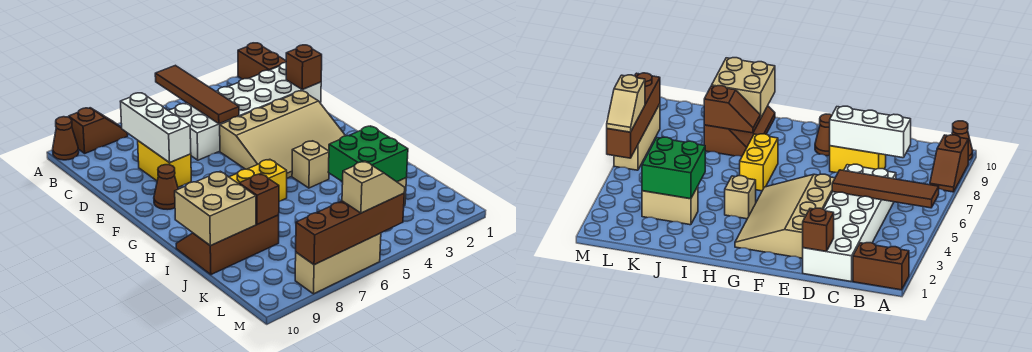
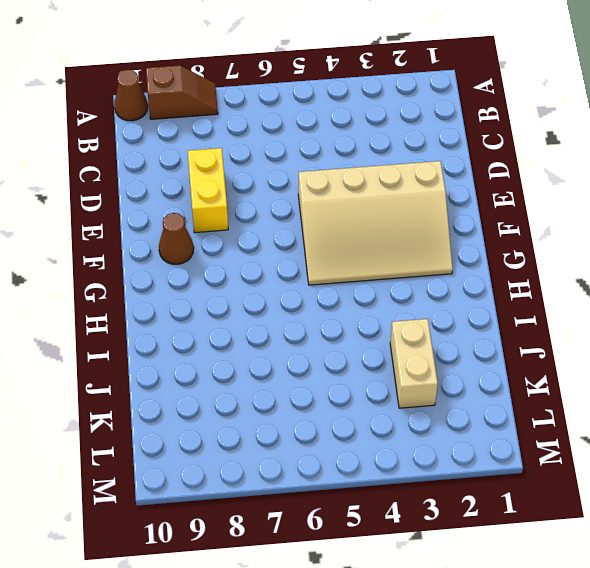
none -> brown brick A1:B1 level 1
none -> white brick C1:D6 level 1
none -> tan brick H4 level 1

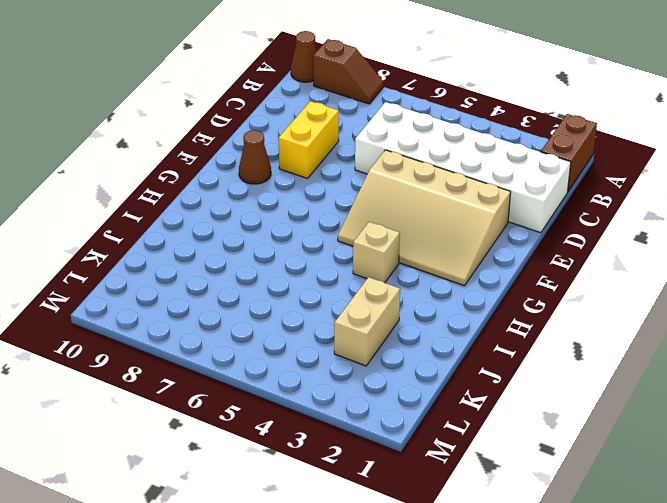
none -> yellow brick H6:H7 level 1
none -> brown slope I8:J10 level 1 top J
none -> tan brick M6:M8 level 1

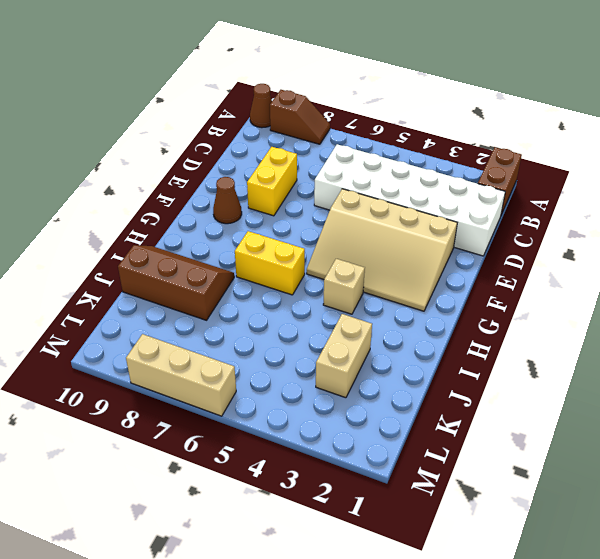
none -> brown tile A5:D5 level 2
none -> white brick C8:E8 level 2
none -> brown brick D1 level 2

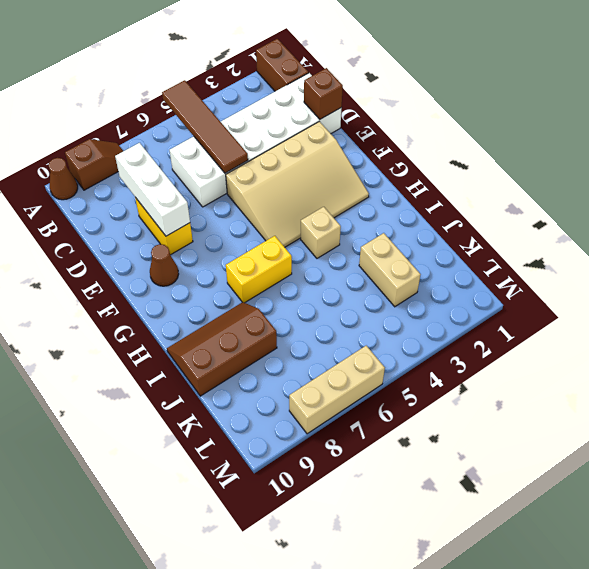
none -> brown slope I8:J8 level 2 top J
none -> tan brick I9:J10 level 2
none -> green brick J3:K4 level 2

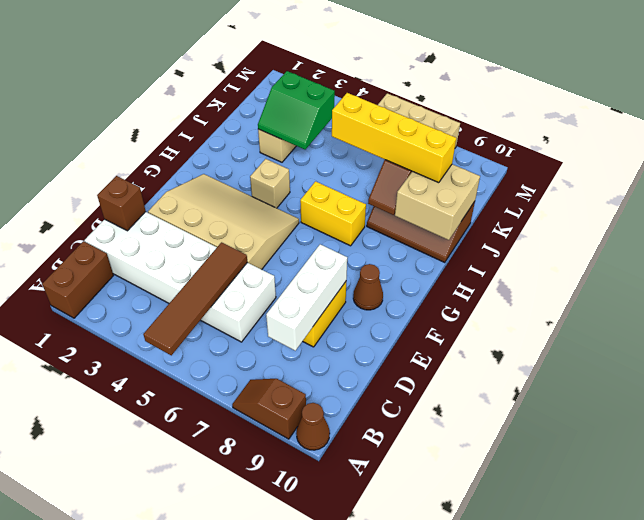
green slope J3:K4 level 2 top K -> green brick J3:K4 level 2
yellow brick J6:J9 level 3 -> none
none -> brown brick M5:M8 level 2
none -> tan slope M5:M6 level 3 top 6

